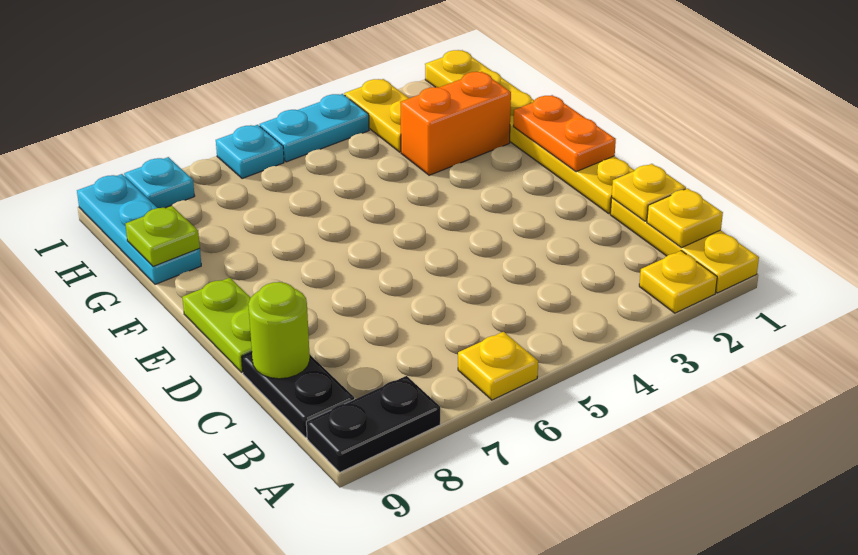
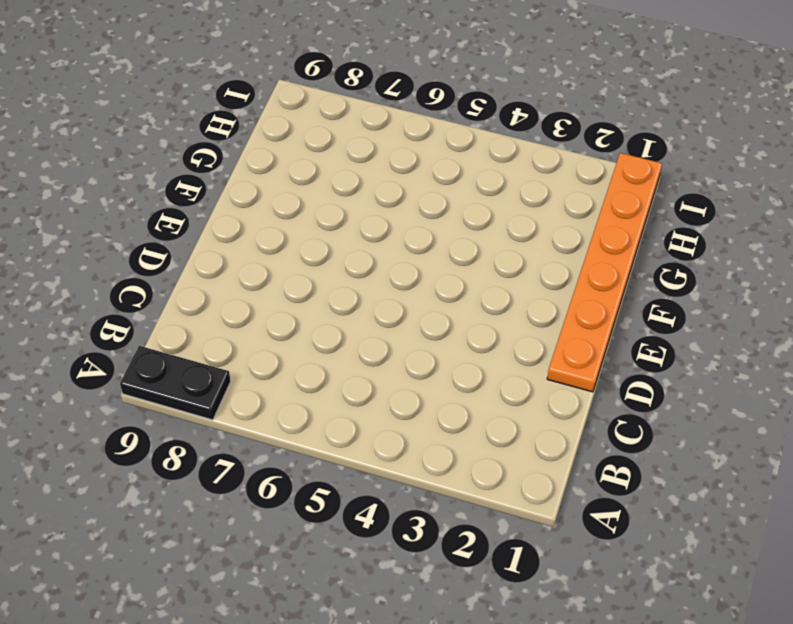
orange plate D1:I1 level 1 -> yellow plate D1:I1 level 1
none -> yellow plate A1:C1 level 1
none -> yellow plate A2 level 1
none -> yellow plate A6 level 1

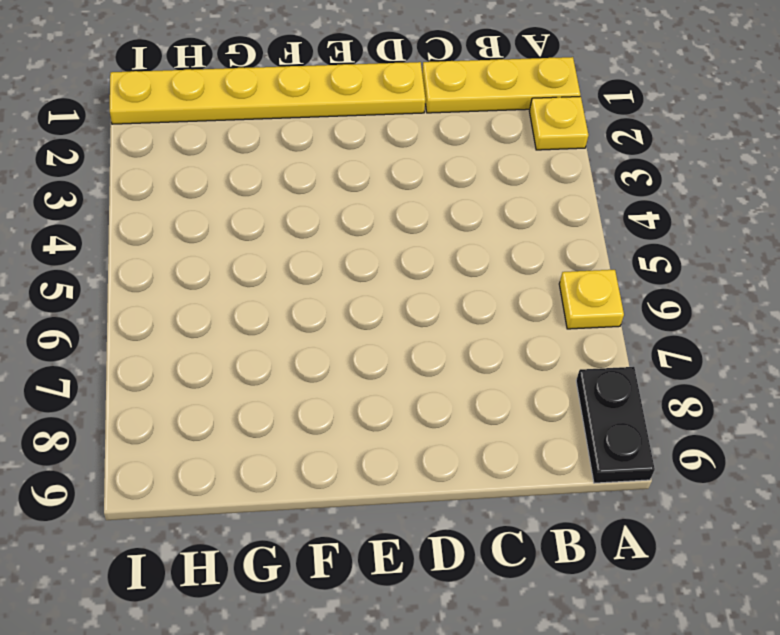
none -> black plate B9:C9 level 1
none -> lime plate D9:E9 level 1
none -> orange brick G2:G3 level 1

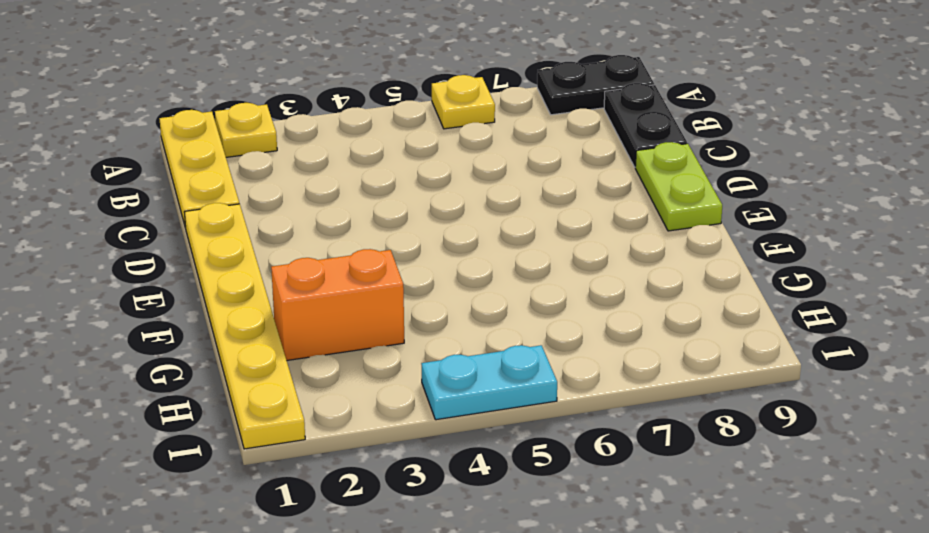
none -> cyan plate G9:I9 level 1
none -> yellow plate H3:I3 level 1
none -> cyan plate I6 level 1

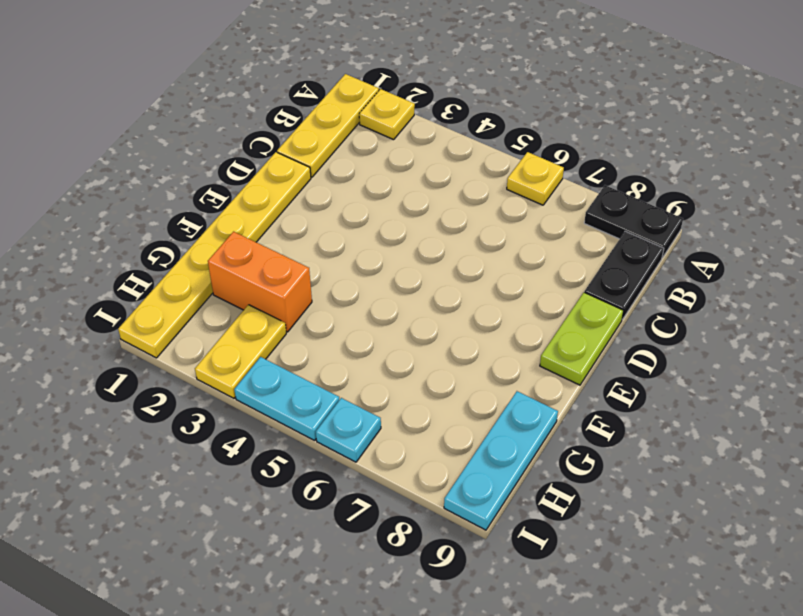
none -> cyan plate I8 level 1
none -> yellow plate B1 level 2
none -> yellow plate C1 level 2

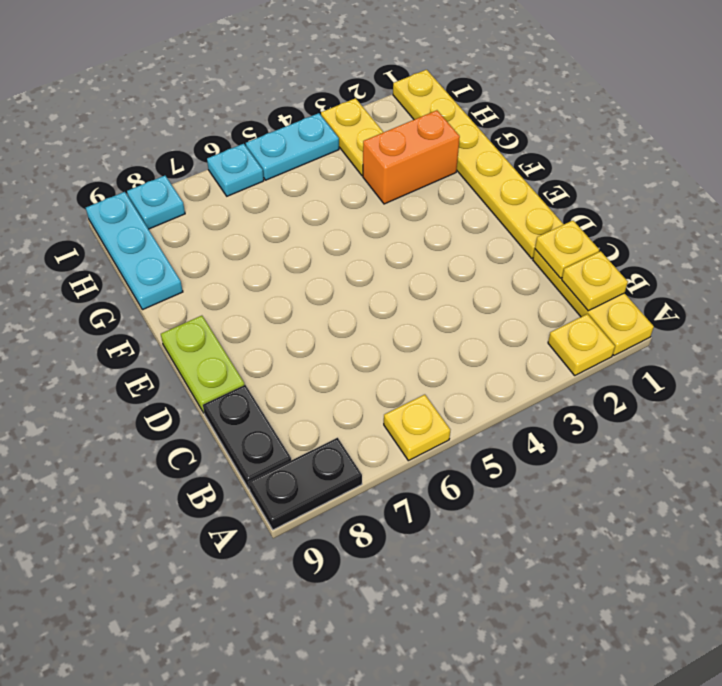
none -> lime round brick C9 level 2
none -> orange plate E1:F1 level 2
none -> lime plate G9 level 2

